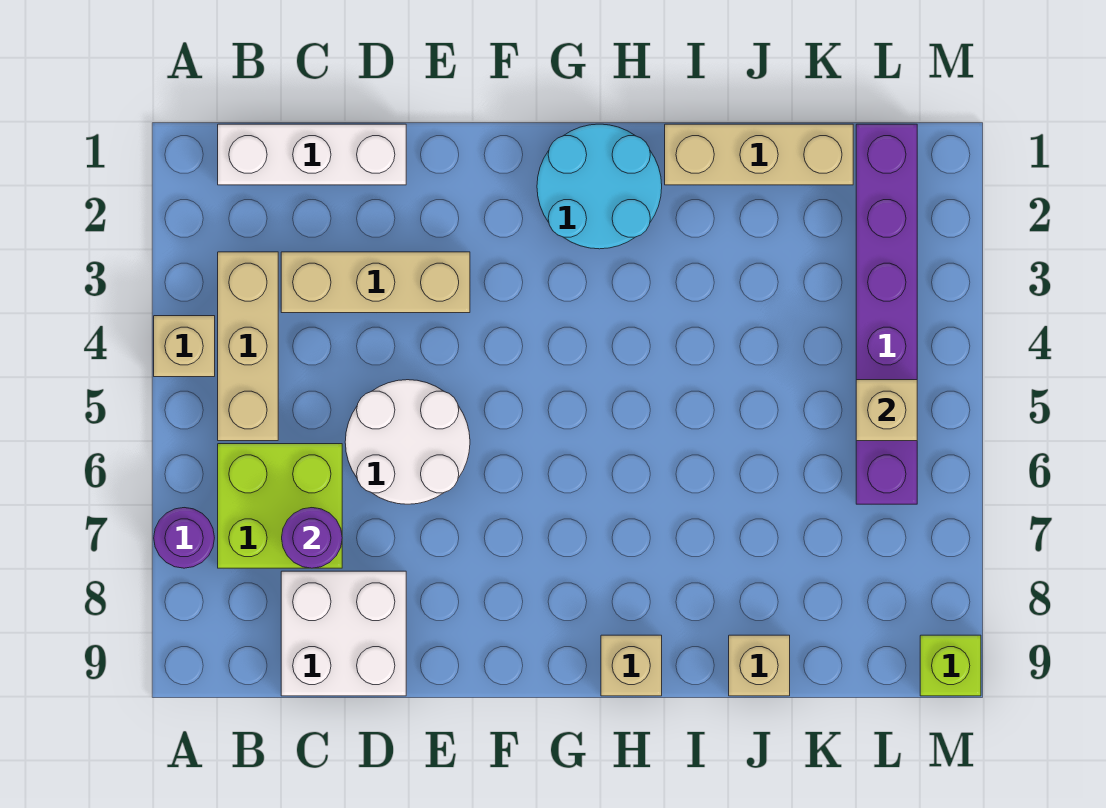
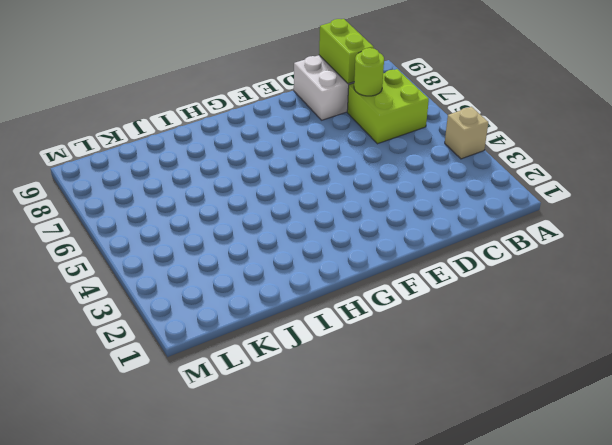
lime round brick C7 level 2 -> purple round brick C7 level 2
lime brick C8:C9 level 2 -> none
none -> purple round brick A7 level 1
none -> white brick B1:D1 level 1
none -> tan brick B3:B5 level 1

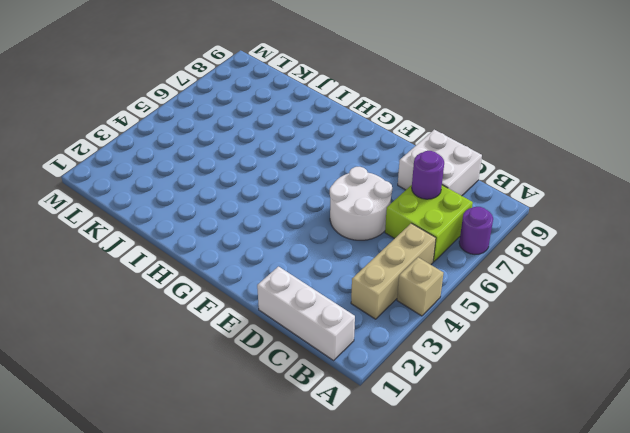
none -> tan brick C3:E3 level 1
none -> cyan round brick G1:H2 level 1
none -> tan brick H9 level 1

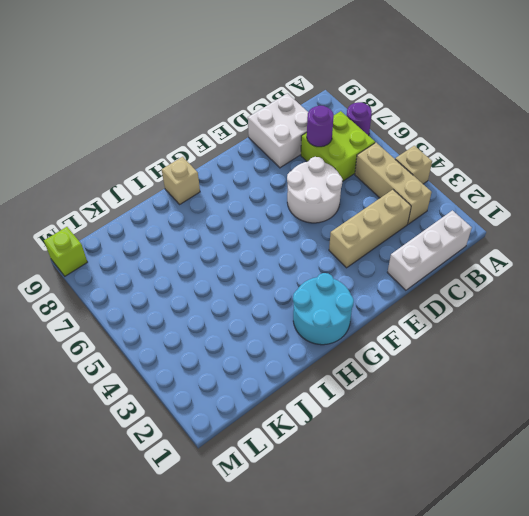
none -> tan brick I1:K1 level 1
none -> tan brick J9 level 1
none -> purple brick L1:L6 level 1

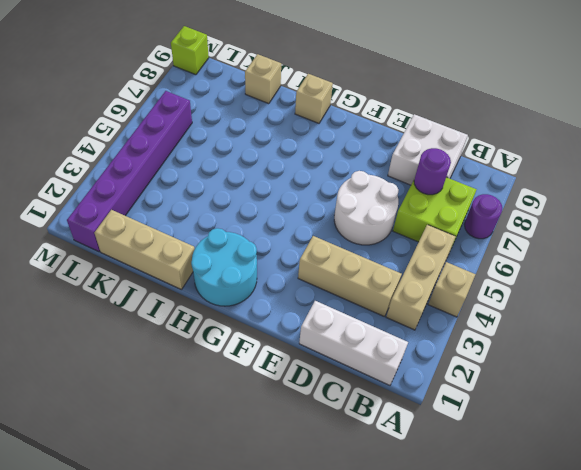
none -> tan brick L5 level 2

